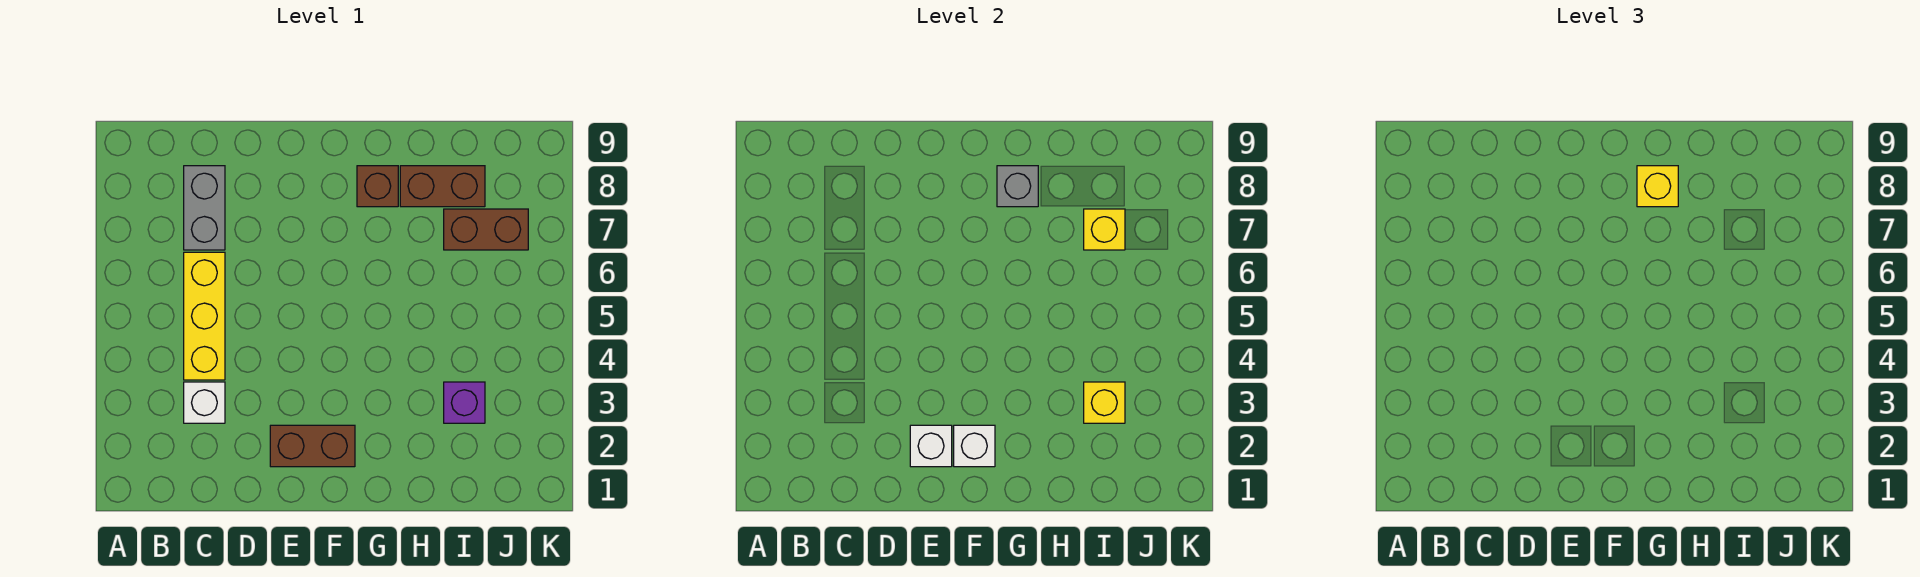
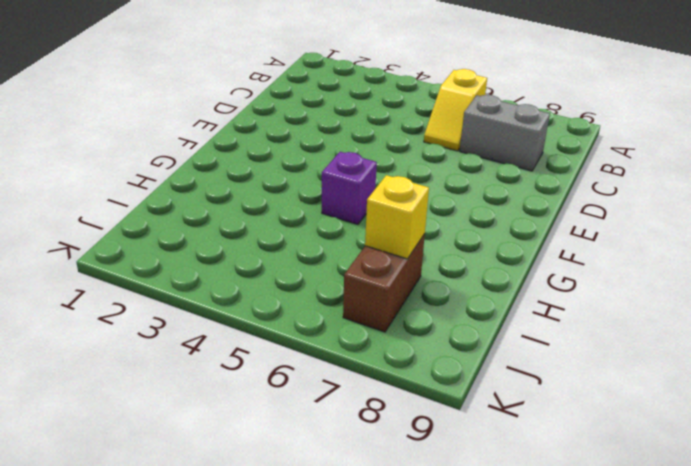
yellow slope B6:C6 level 1 top B -> yellow brick C4:C6 level 1
purple brick G5 level 1 -> purple brick I3 level 1
none -> white brick C3 level 1
none -> brown brick E2:F2 level 1
none -> brown brick G8 level 1

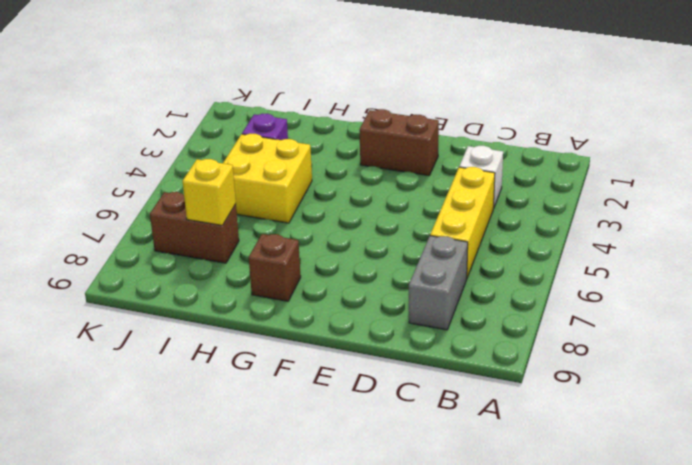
yellow brick H4:I5 level 1 -> none
none -> brown brick H8:I8 level 1
none -> white brick E2 level 2
none -> white brick F2 level 2

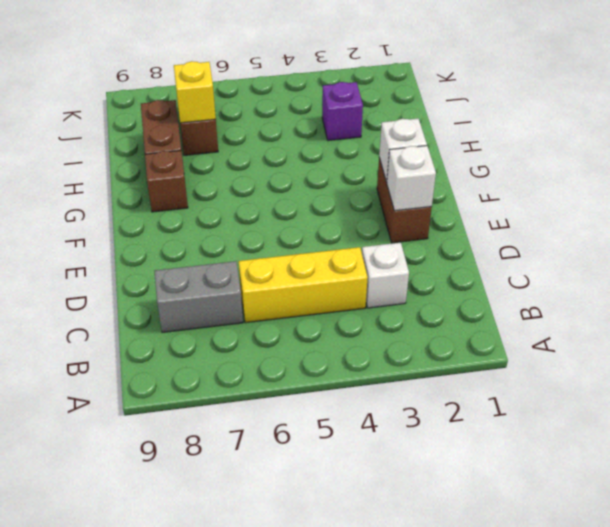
none -> grey brick G8 level 2
none -> yellow brick I3 level 2
none -> yellow brick G8 level 3

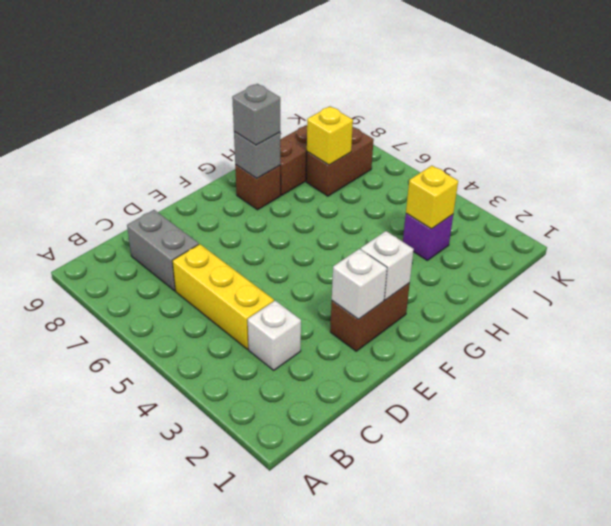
grey brick G8 level 3 -> yellow brick G8 level 3

